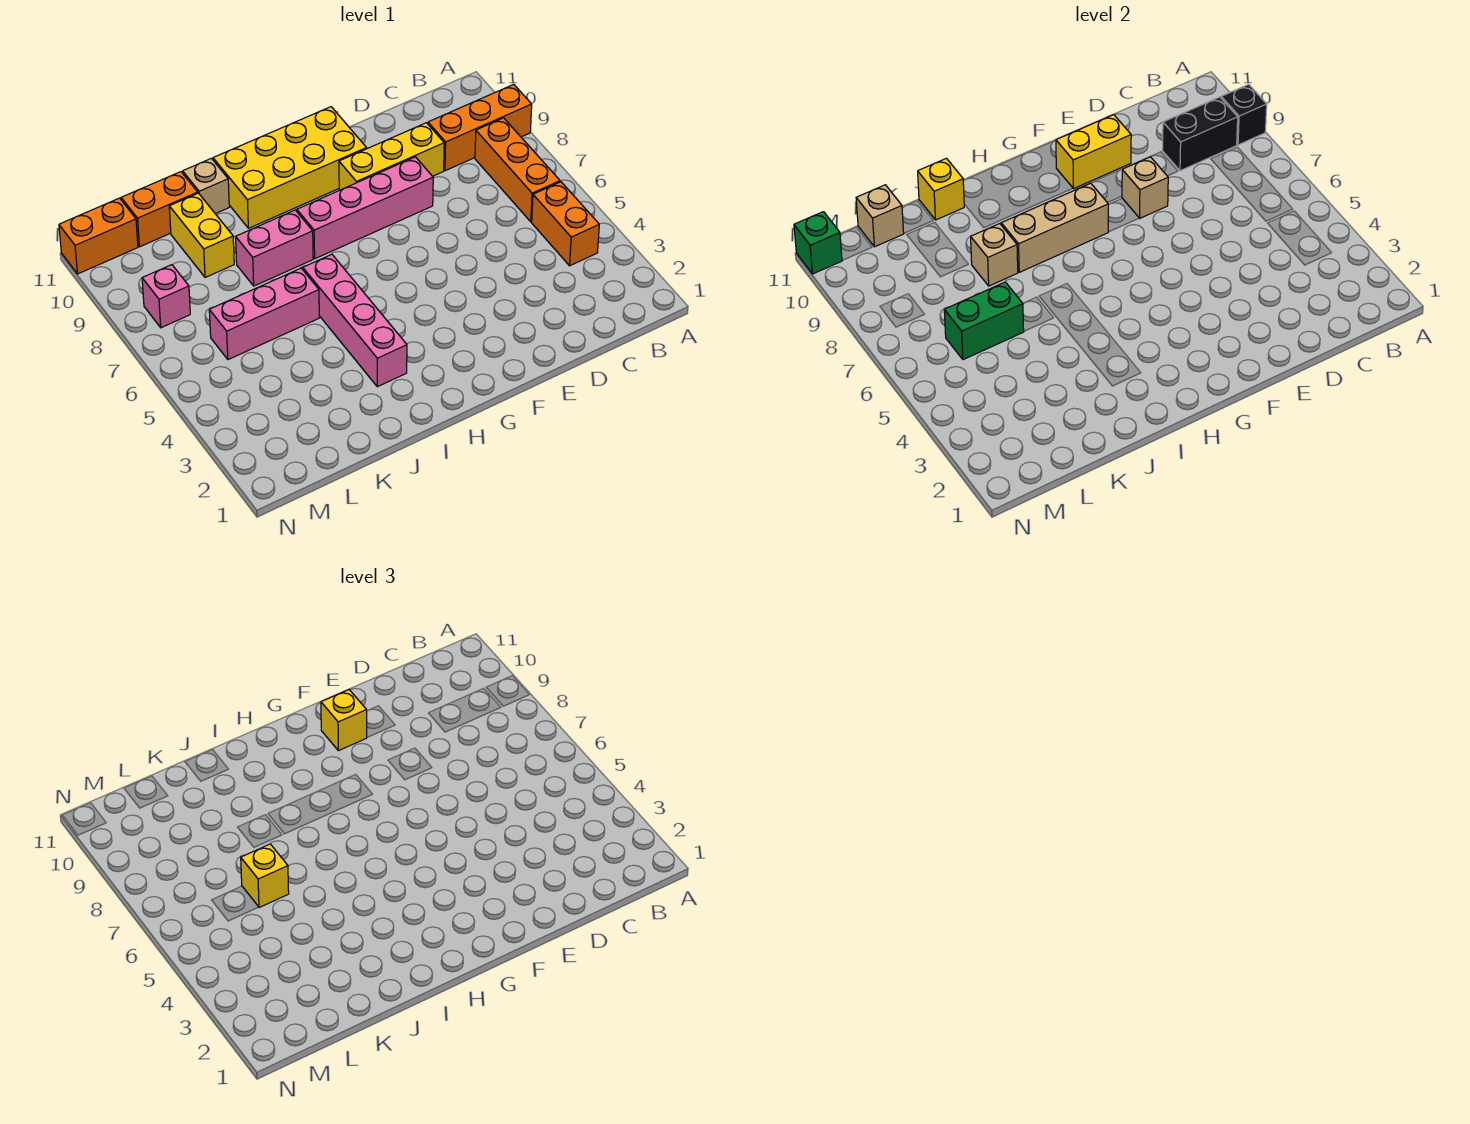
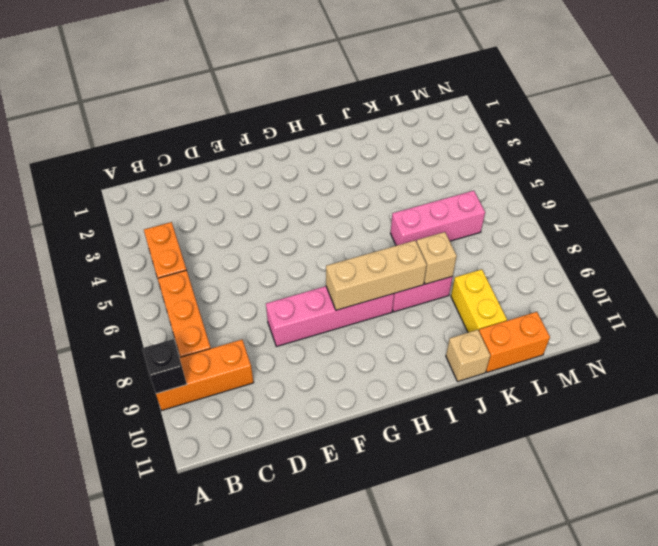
none -> yellow brick D9:F9 level 1
none -> yellow brick F10:I11 level 1
none -> pink brick I3:I6 level 1

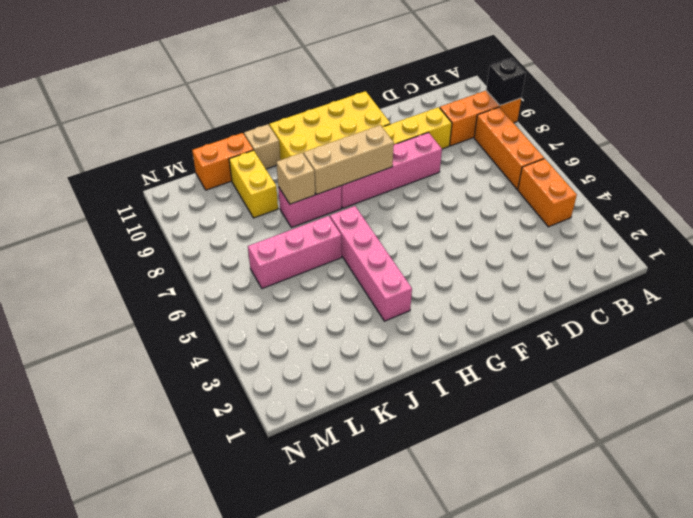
none -> pink brick M8 level 1
none -> orange brick M11:N11 level 1
none -> black brick B9:C9 level 2

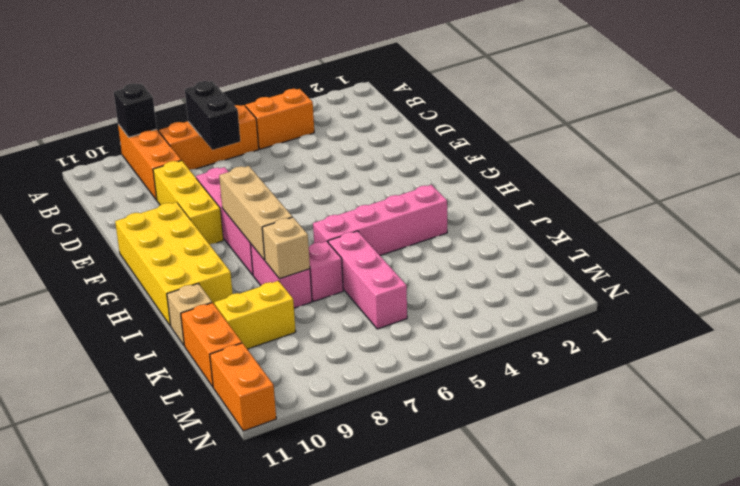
black brick B7:C7 level 2 -> black brick B9:C9 level 2
pink brick J7 level 1 -> pink brick M8 level 1
none -> tan brick E8 level 2
none -> yellow brick E10:F10 level 2
none -> yellow brick J11 level 2

